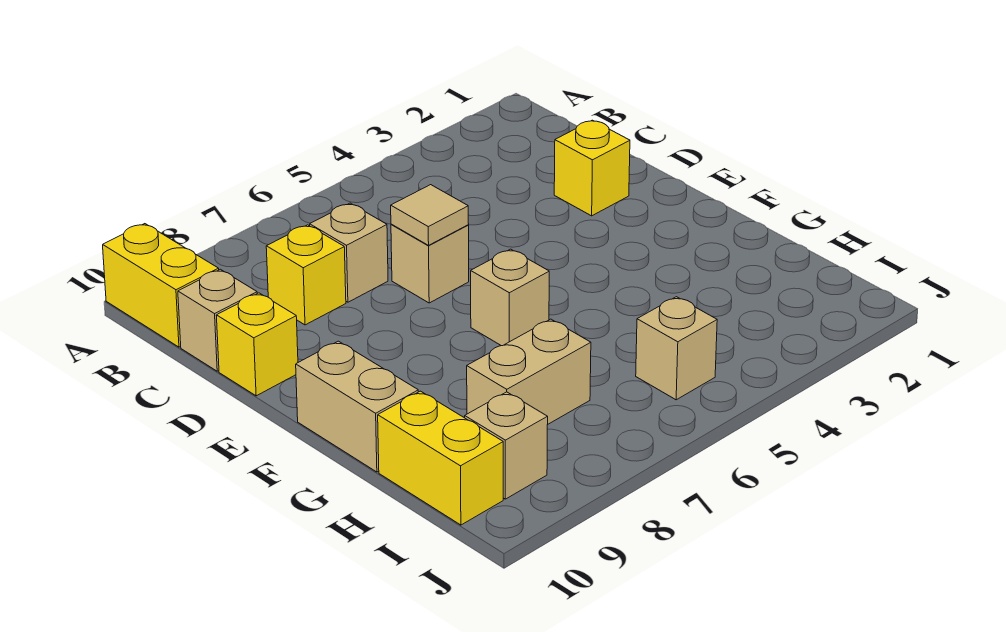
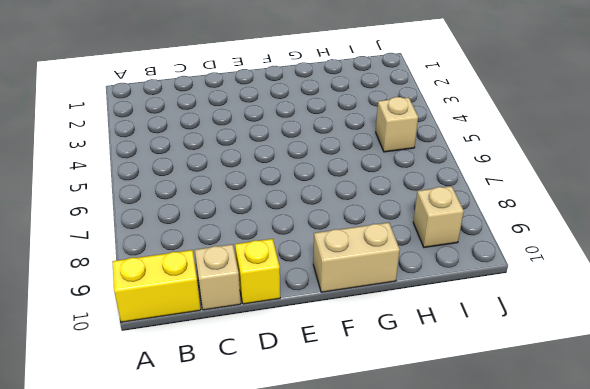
none -> tan brick C7 level 1
none -> yellow brick C8 level 1
none -> yellow brick D2 level 1

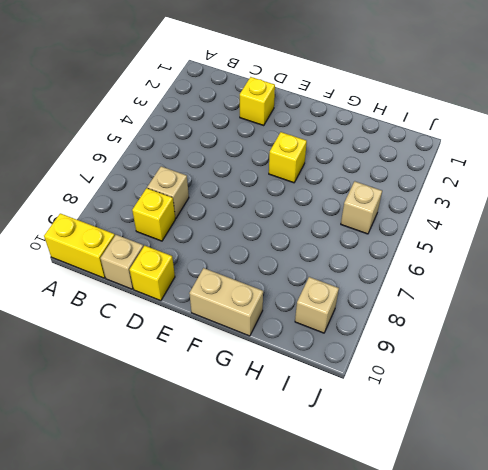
yellow brick F4 level 1 -> none
none -> tan brick D6 level 1
none -> tan brick F6 level 1
none -> tan brick H7:H8 level 1

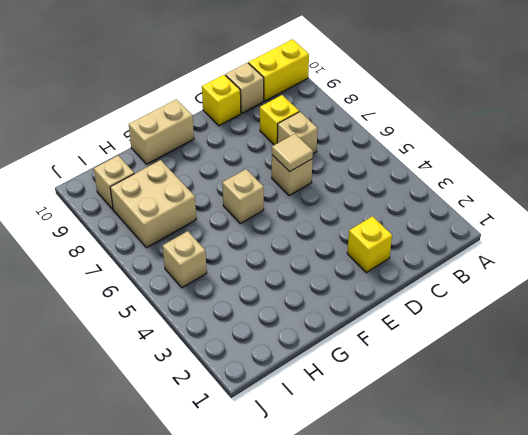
tan brick H7:I8 level 1 -> tan brick H7:H8 level 1
none -> yellow brick H10:I10 level 1

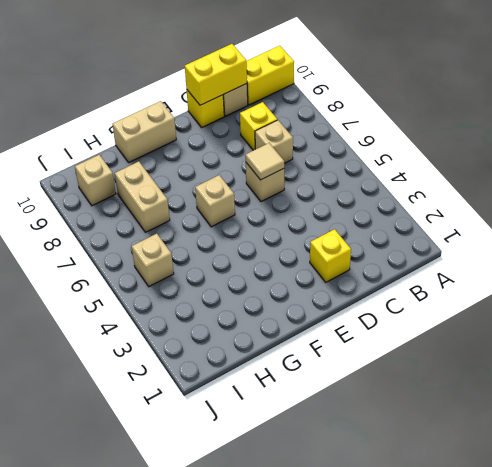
yellow brick C10:D10 level 2 -> yellow brick H10:I10 level 1

